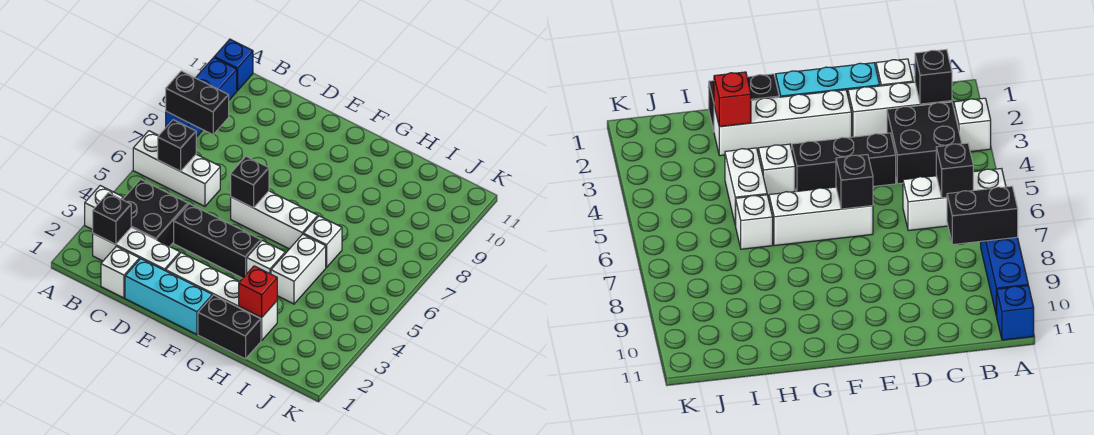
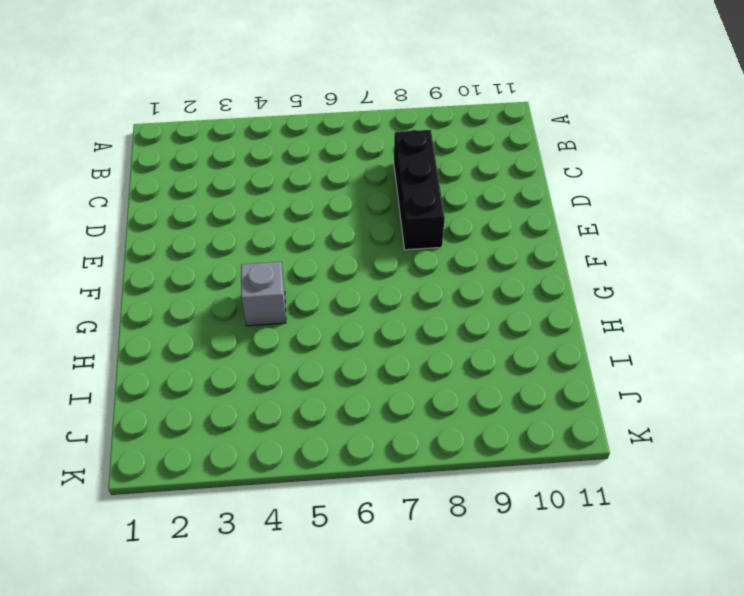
black brick C8:E8 level 1 -> black brick D4:F4 level 1
grey brick G4 level 1 -> white brick G4 level 1
none -> white brick A3 level 1
none -> white brick A6:C6 level 1
none -> blue brick A8:A10 level 1

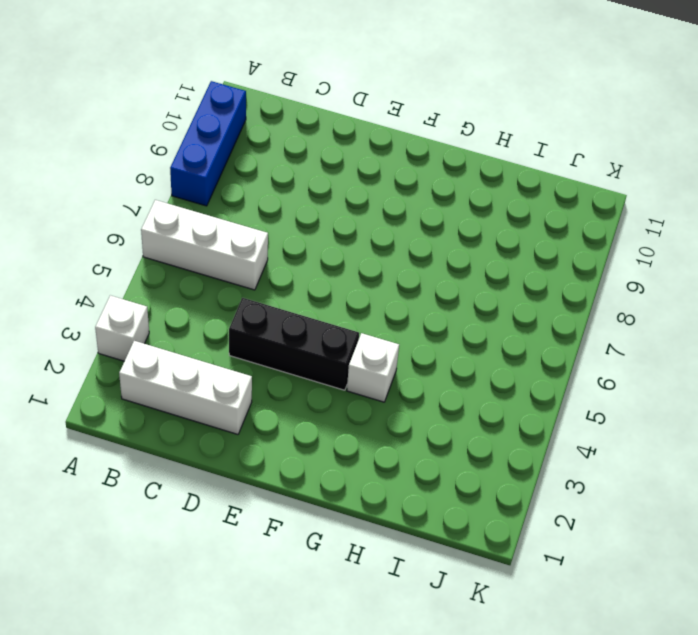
none -> blue brick A11 level 1
none -> black brick B3:C4 level 1
none -> white brick C1 level 1

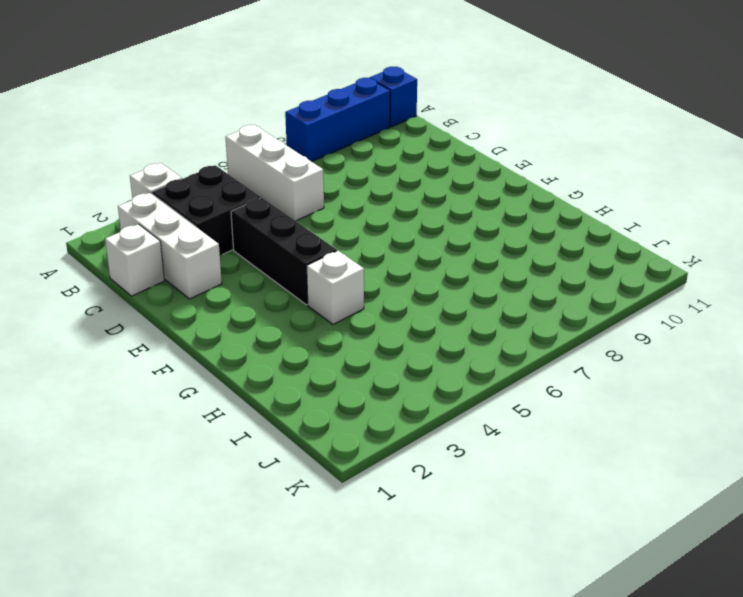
none -> cyan brick D1:F1 level 1
none -> white brick E2:H2 level 1
none -> white brick E6:G6 level 1

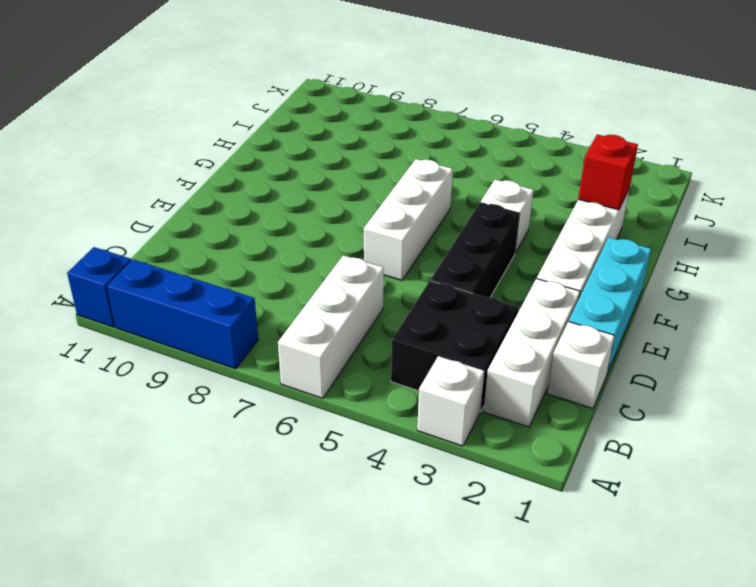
none -> black brick G1:H1 level 1
none -> white brick H4:H5 level 1
none -> white brick H6 level 1

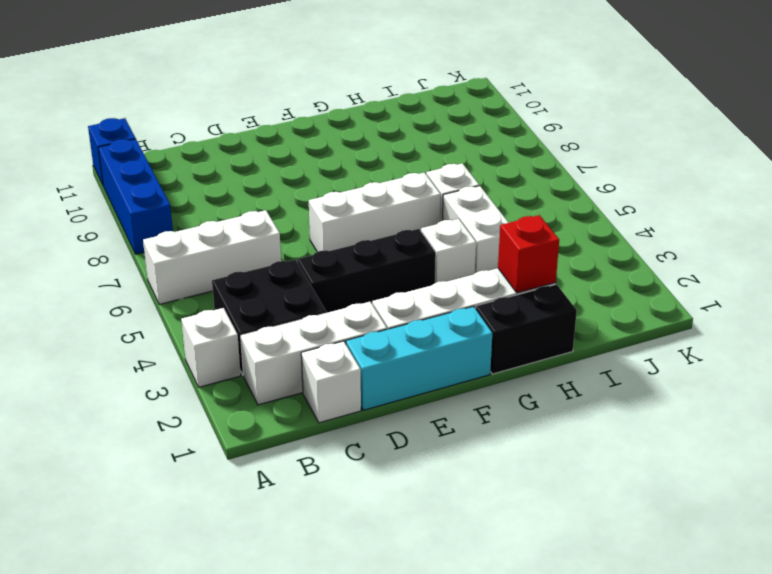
none -> black brick A8:B8 level 2
none -> black brick B2 level 2
none -> black brick B6 level 2

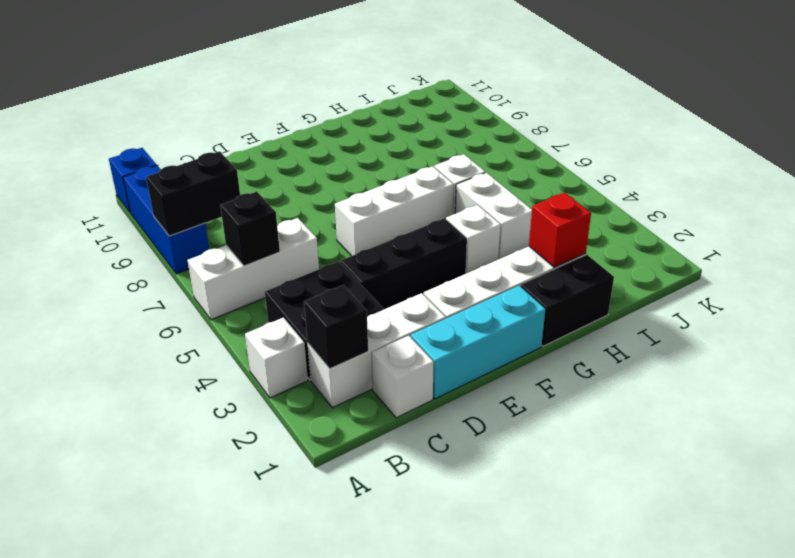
none -> black brick E6 level 2

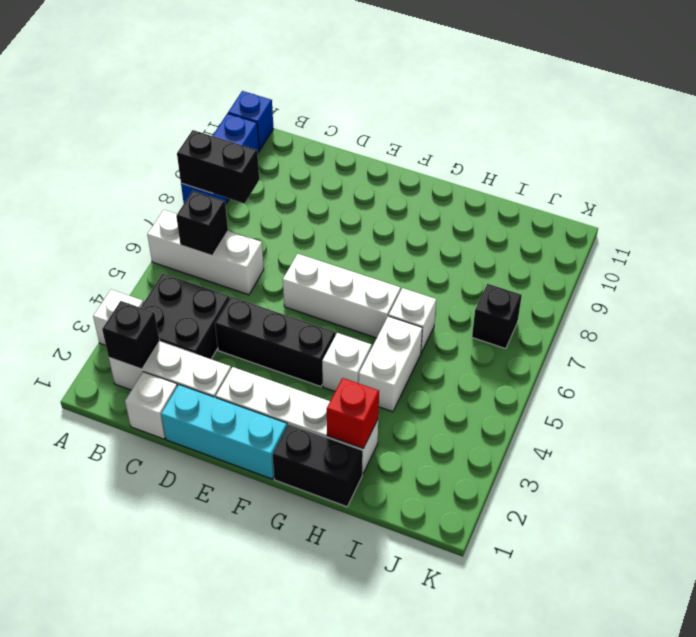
black brick J7 level 1 -> black brick E6 level 2

